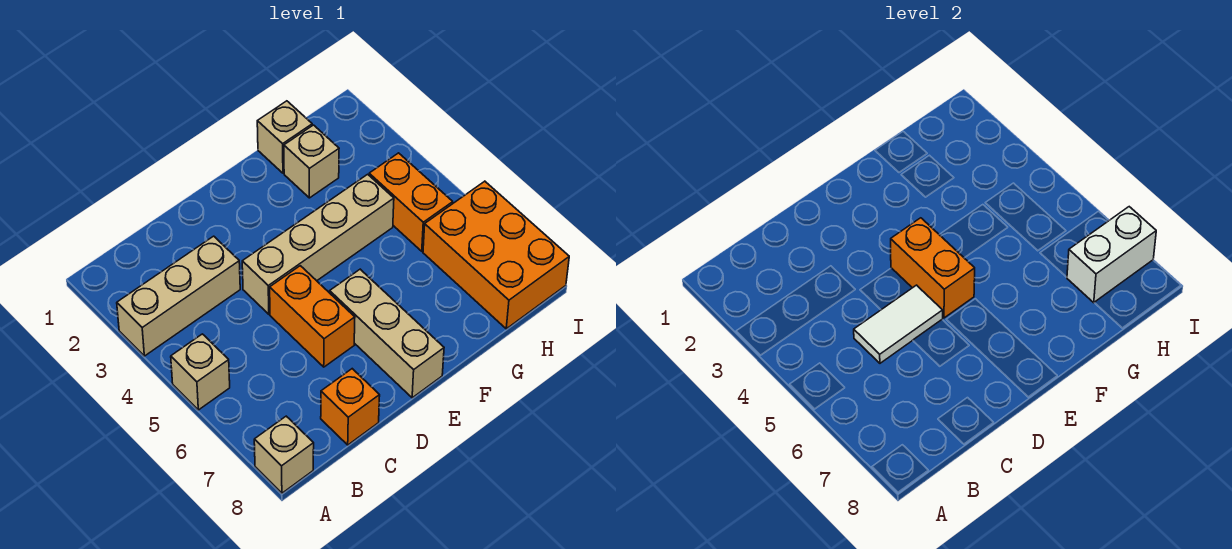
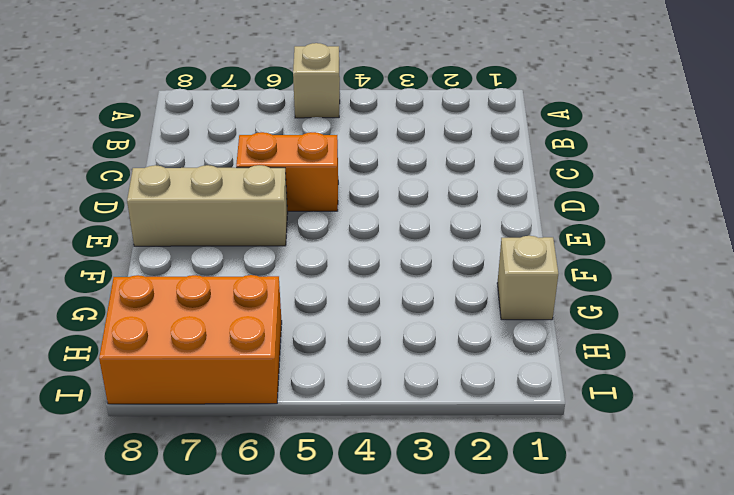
none -> tan brick A3:C3 level 1
none -> tan brick A8 level 1
none -> orange brick C8 level 1

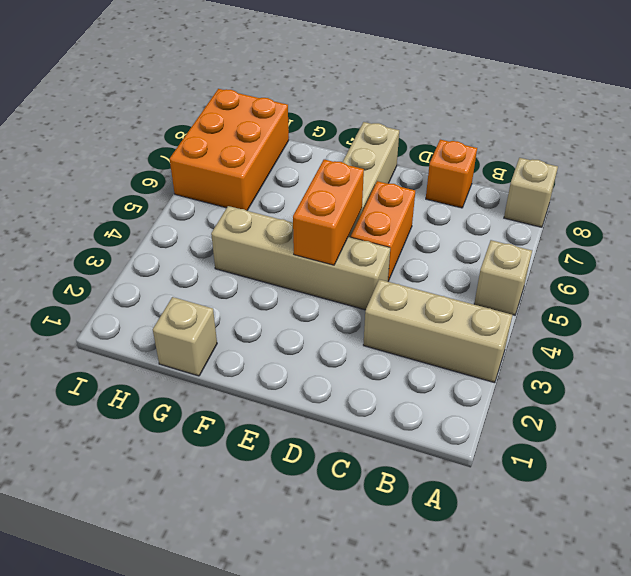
none -> tan brick G2 level 1
none -> orange brick H4:H5 level 1
none -> white tile C5:D5 level 2

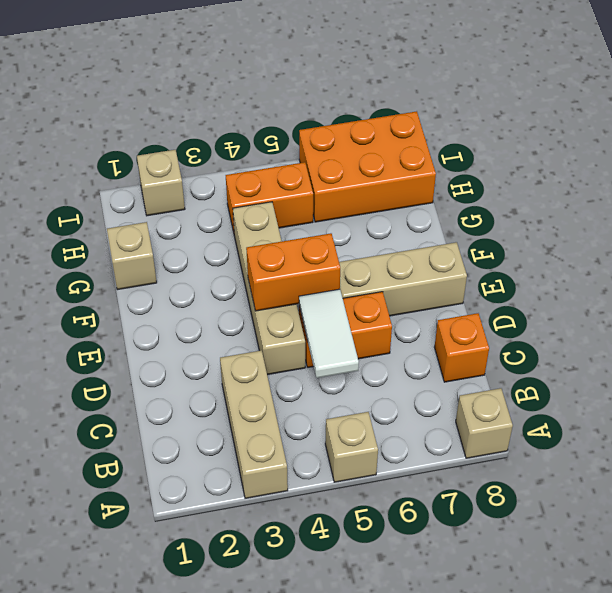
tan brick I2 level 1 -> tan brick G2 level 1
none -> white brick H7:I7 level 2

